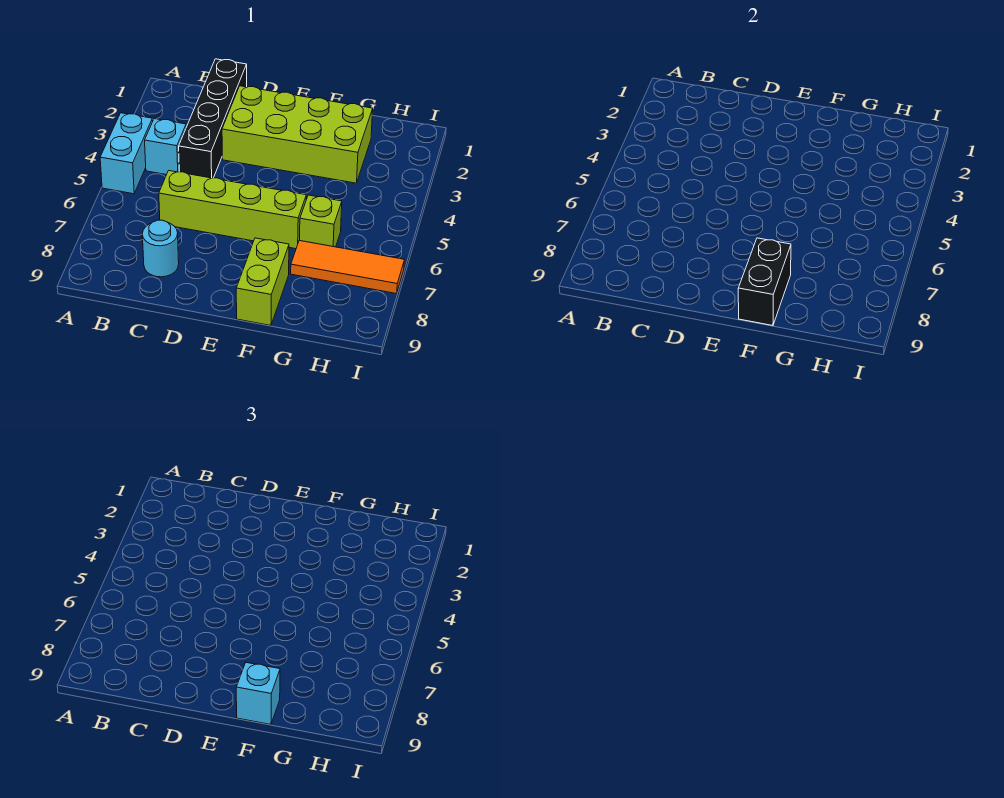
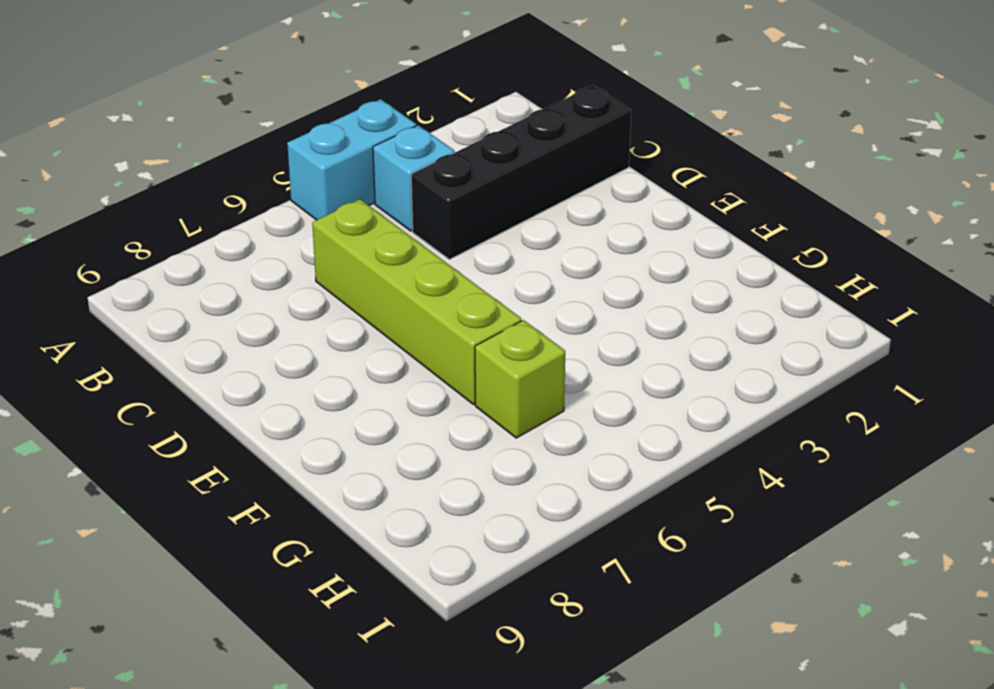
none -> cyan round brick C8 level 1
none -> lime brick D2:G3 level 1

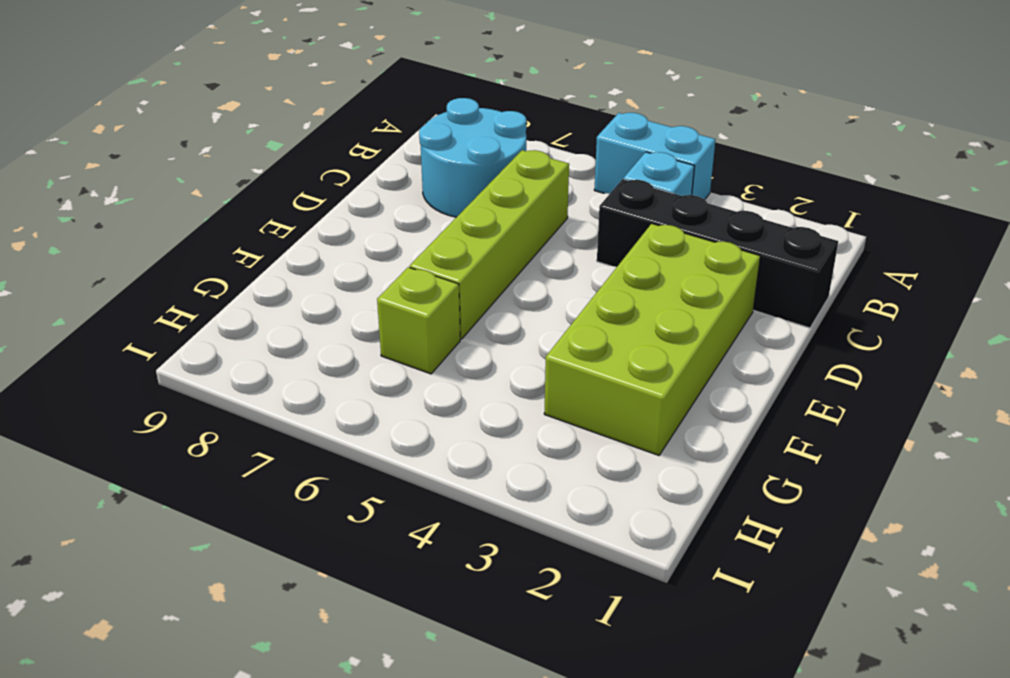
cyan round brick B7:C8 level 1 -> cyan round brick C8 level 1
none -> lime brick F8:F9 level 1
none -> orange tile G7:I7 level 1

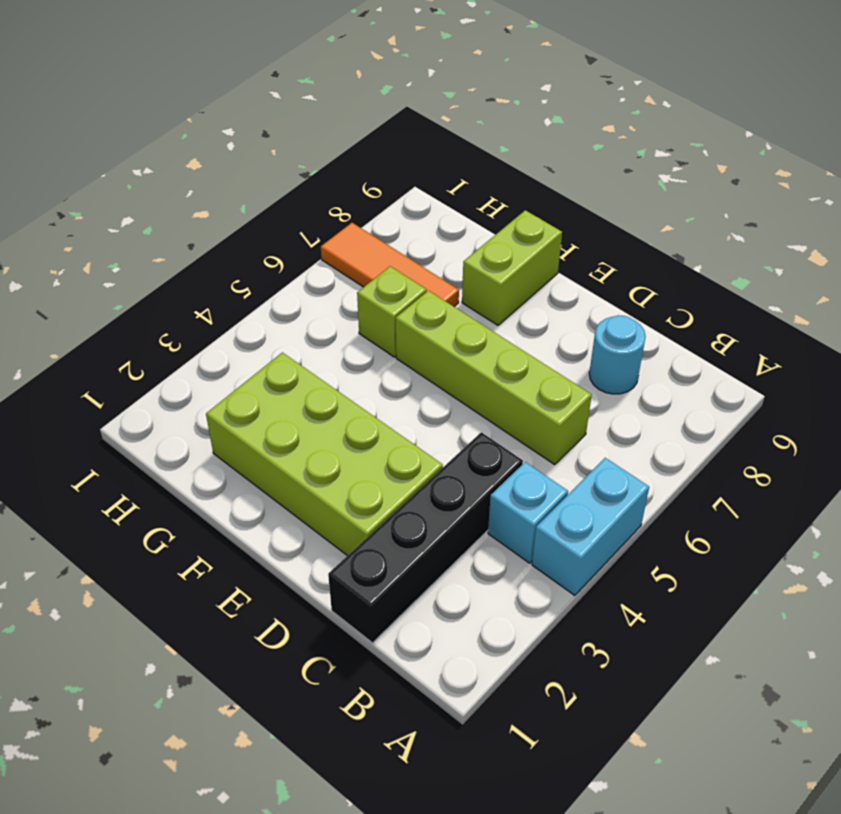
none -> black brick F8:F9 level 2
none -> cyan brick F9 level 3

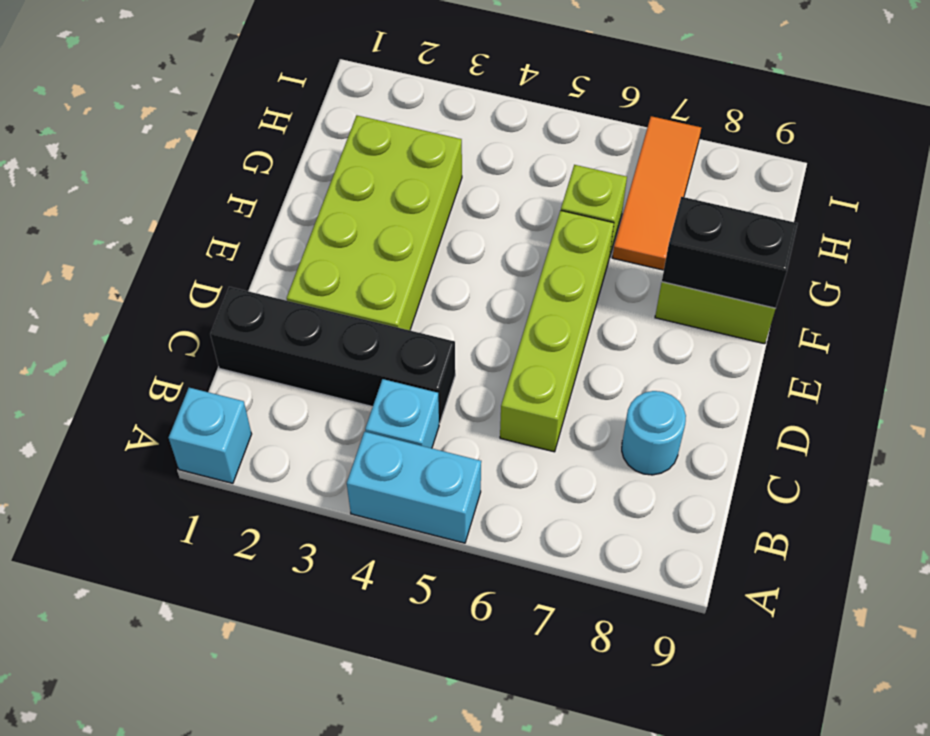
cyan brick A1 level 1 -> cyan brick F9 level 3

